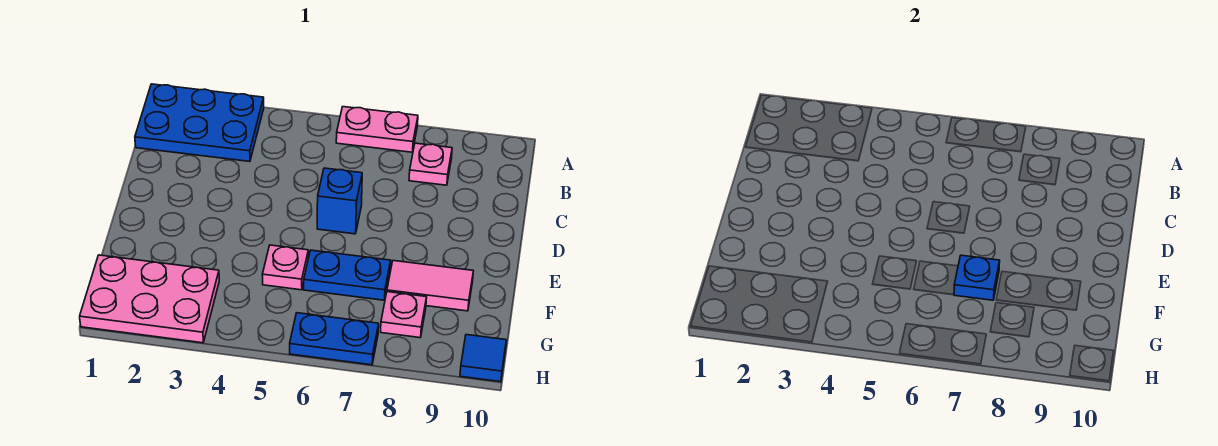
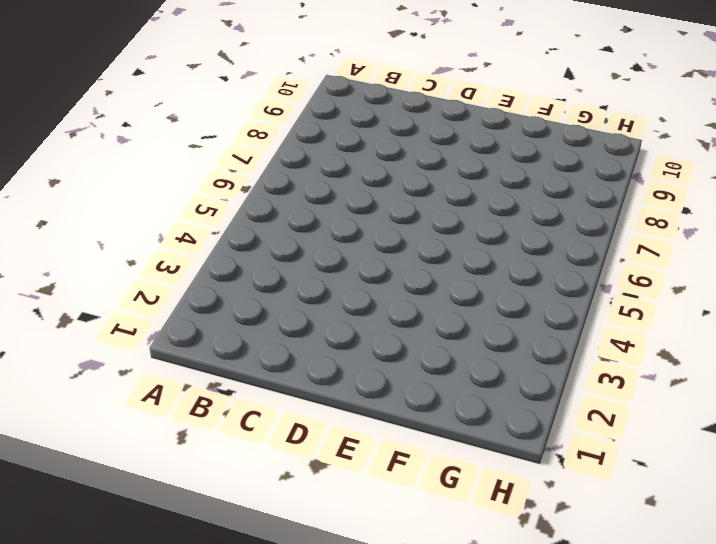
none -> blue plate A1:B3 level 1
none -> pink plate A6:A7 level 1
none -> pink plate B8 level 1

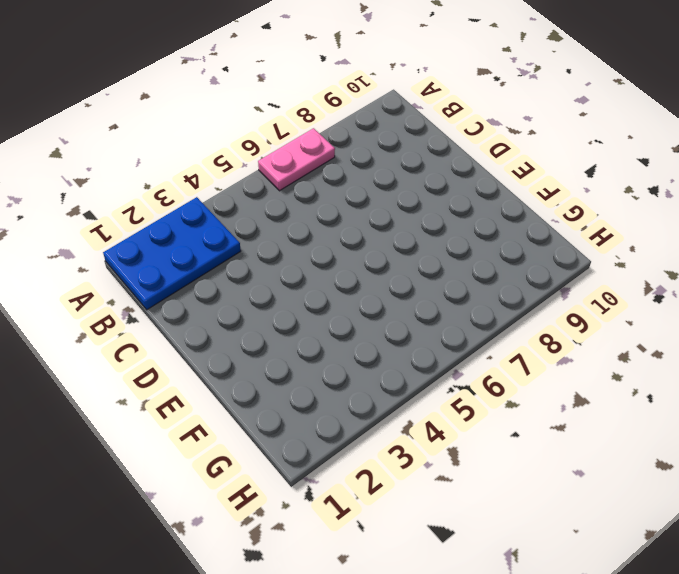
none -> pink plate B8 level 1
none -> blue brick D6 level 1
none -> pink plate F5 level 1

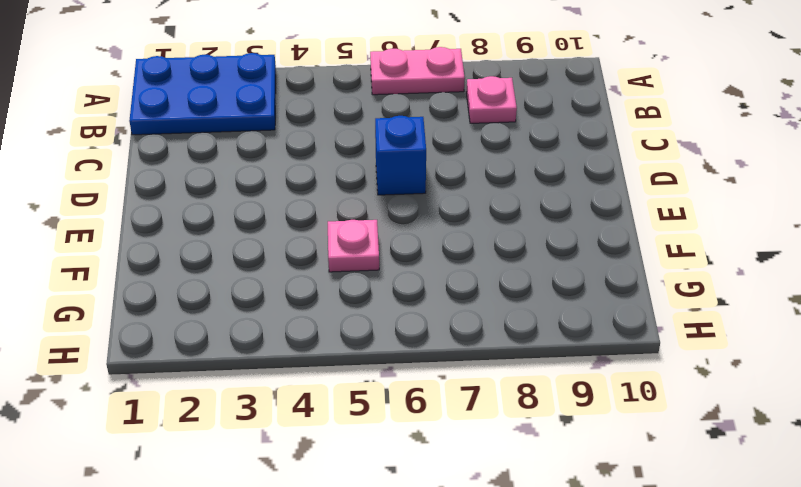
none -> blue plate F6:F7 level 1
none -> pink tile F8:F9 level 1
none -> pink plate G1:H3 level 1

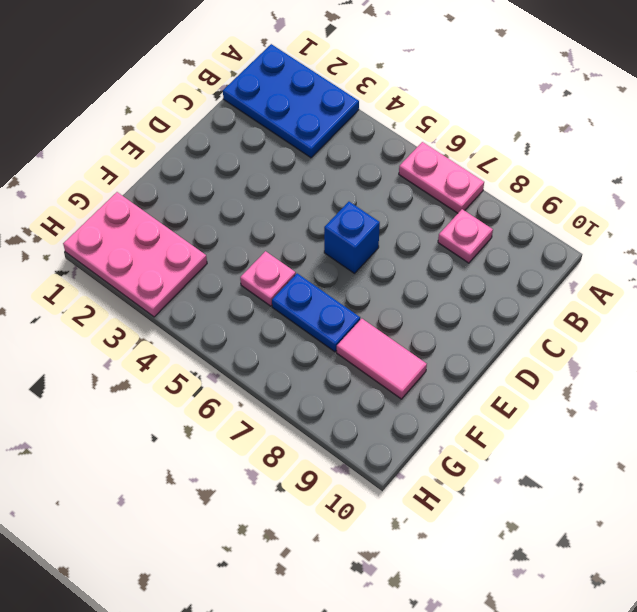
none -> pink plate G8 level 1
none -> blue plate H6:H7 level 1
none -> blue tile H10 level 1

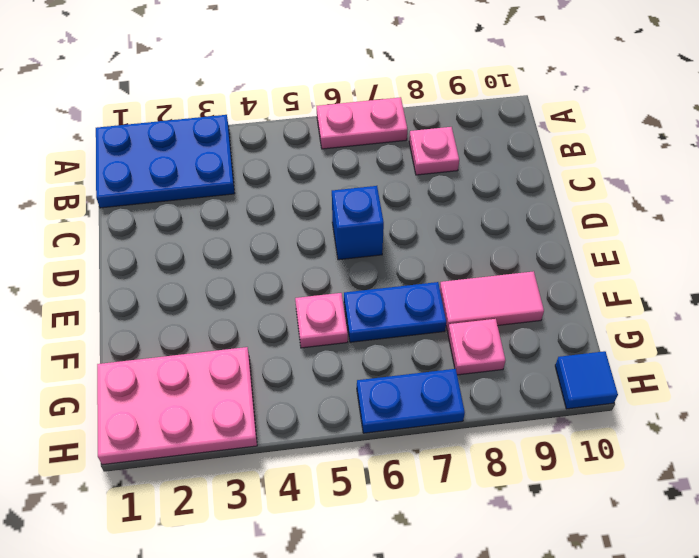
none -> blue plate F7 level 2

